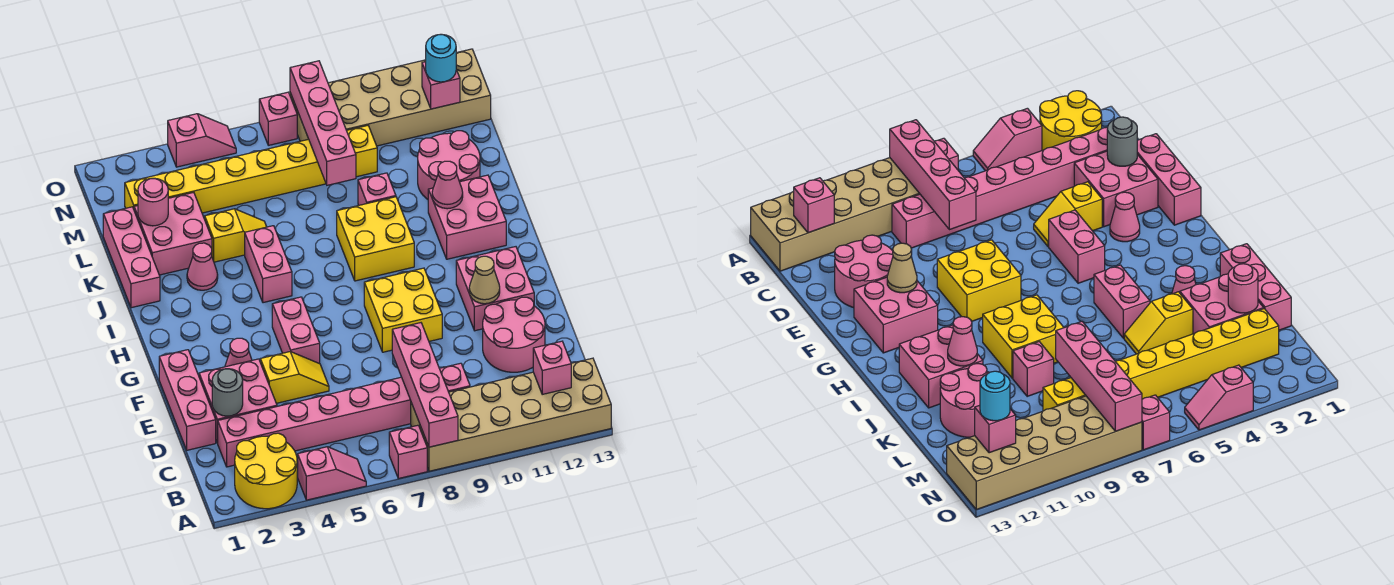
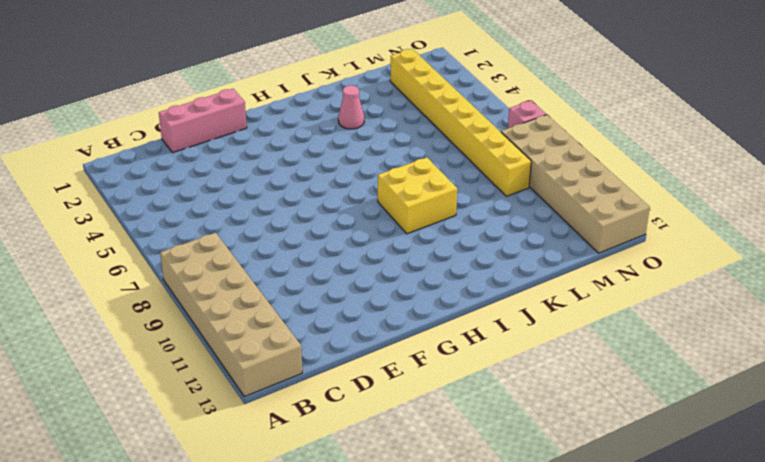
none -> yellow round brick A2:B3 level 1
none -> pink slope A4:A5 level 1 top 4
none -> pink brick A7 level 1
none -> pink brick C2:C9 level 1

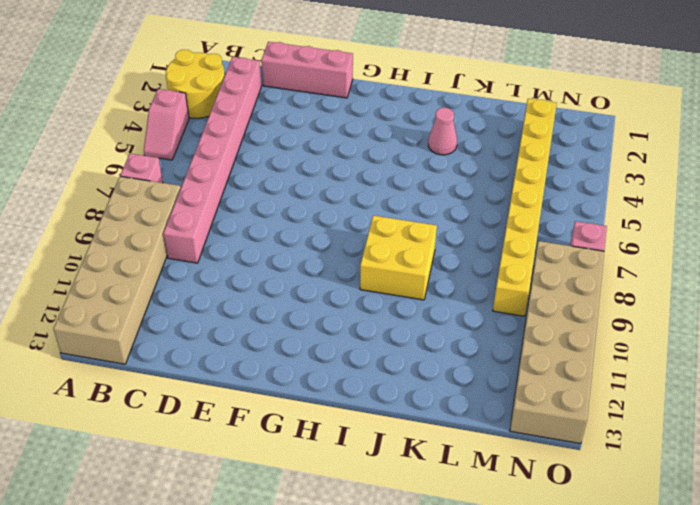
none -> pink brick D2:E3 level 1
none -> pink round brick D11:E12 level 1
none -> yellow slope E4:E5 level 1 top 4
none -> pink cone F3 level 1

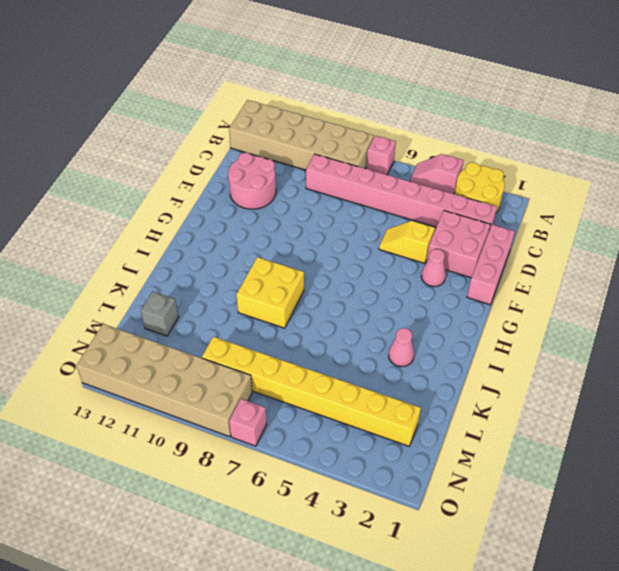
grey brick L12 level 1 -> pink round brick K11:L12 level 1
none -> pink brick F5:G5 level 1
none -> yellow brick F8:G9 level 1
none -> pink brick F11:G12 level 1
none -> pink brick I5:J5 level 1

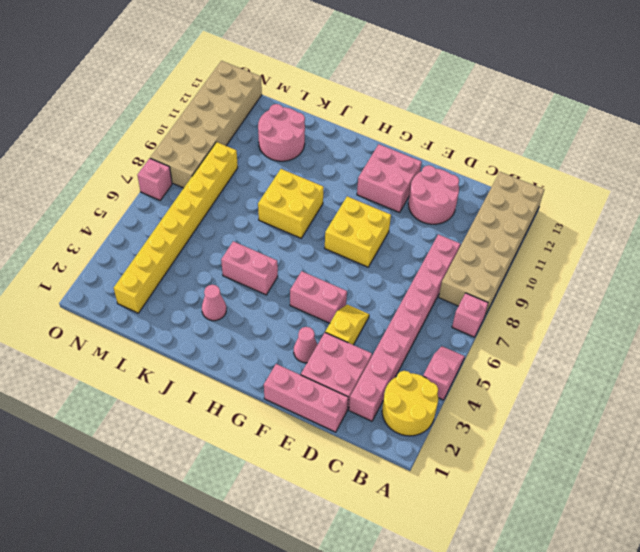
none -> pink brick I11:J12 level 1
none -> pink brick J1:L1 level 1
none -> pink brick K2:L3 level 1
none -> yellow slope K4:K5 level 1 top 4

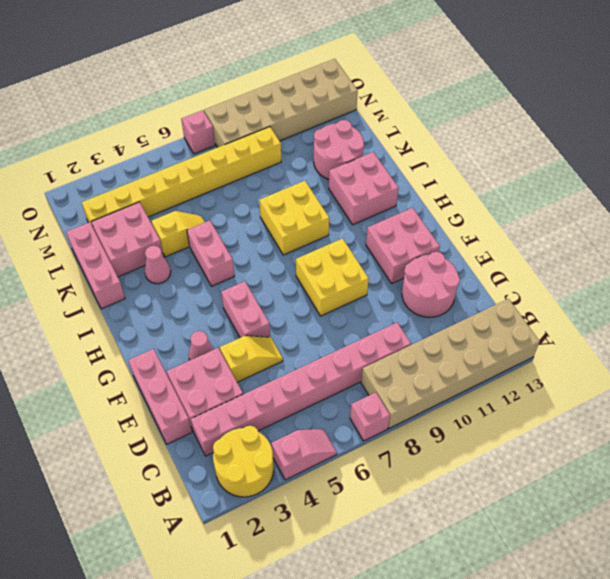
none -> pink brick K9 level 1
none -> pink slope O4:O5 level 1 top 4
none -> pink brick A8:D8 level 2
none -> pink brick B12 level 2

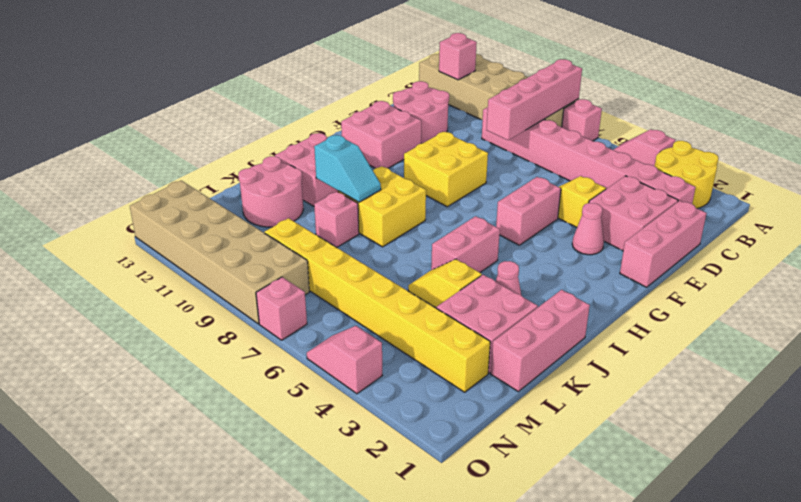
cyan slope J9:J10 level 2 top 10 -> none
none -> grey round brick D2 level 2
none -> tan cone F11 level 2
none -> pink cone J11 level 2
none -> pink round brick L2 level 2

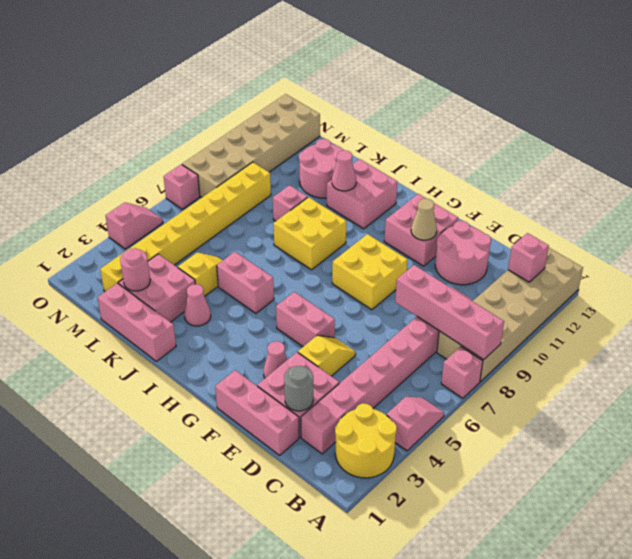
none -> pink brick L8:O8 level 2
none -> pink brick N12 level 2
none -> cyan round brick N12 level 3

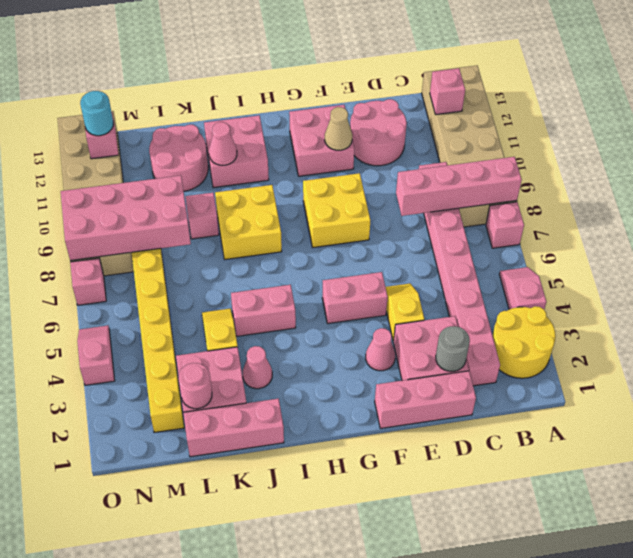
pink brick L8:O9 level 2 -> pink brick L8:O8 level 2

